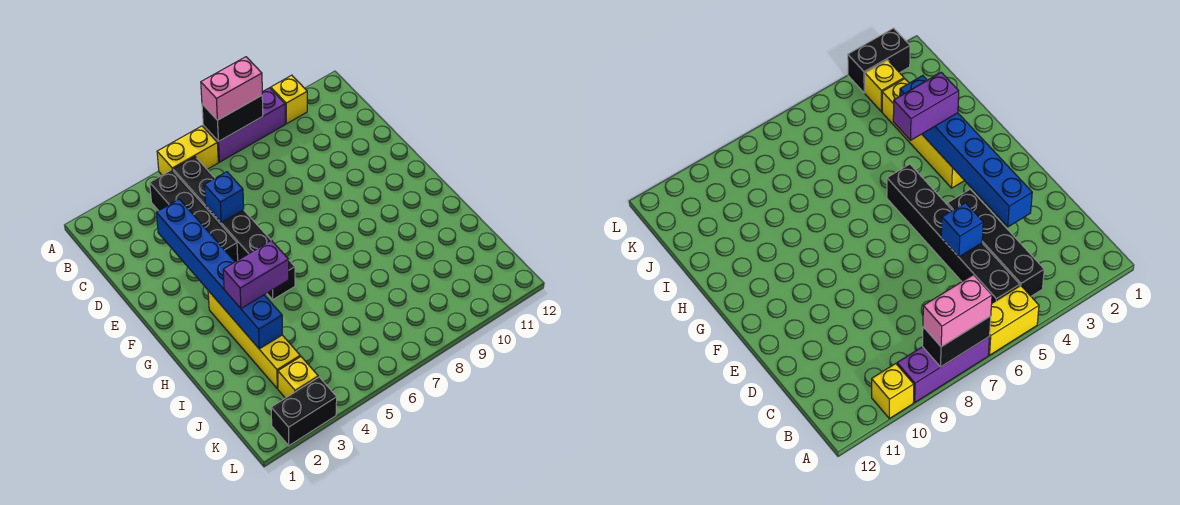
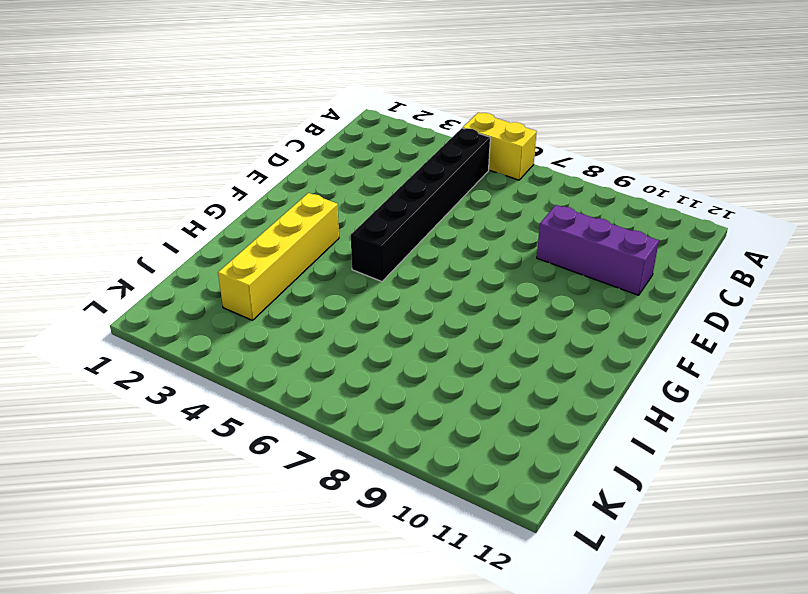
purple brick D9:D11 level 1 -> purple brick A7:A9 level 1
none -> yellow brick A10 level 1
none -> black brick B4:E4 level 1
none -> yellow brick K3 level 1

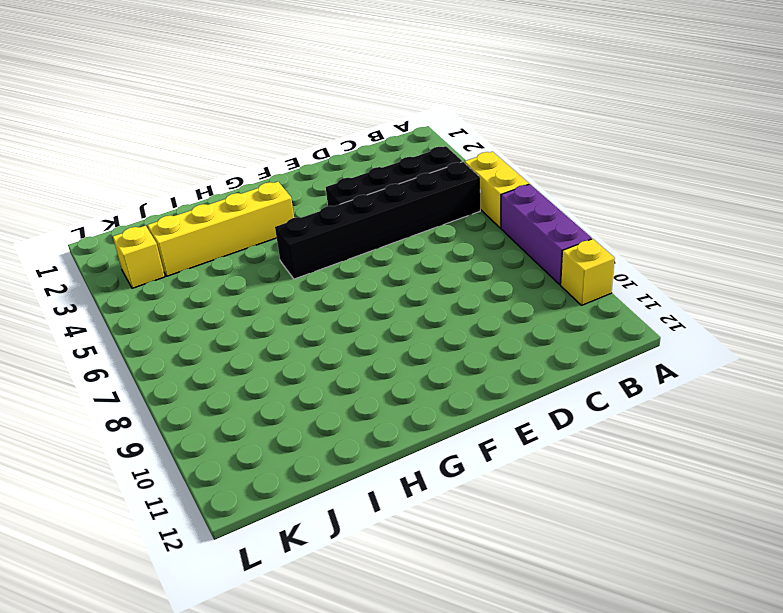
none -> black brick L2:L3 level 1
none -> black brick A7:A8 level 2
none -> blue brick D3:I3 level 2

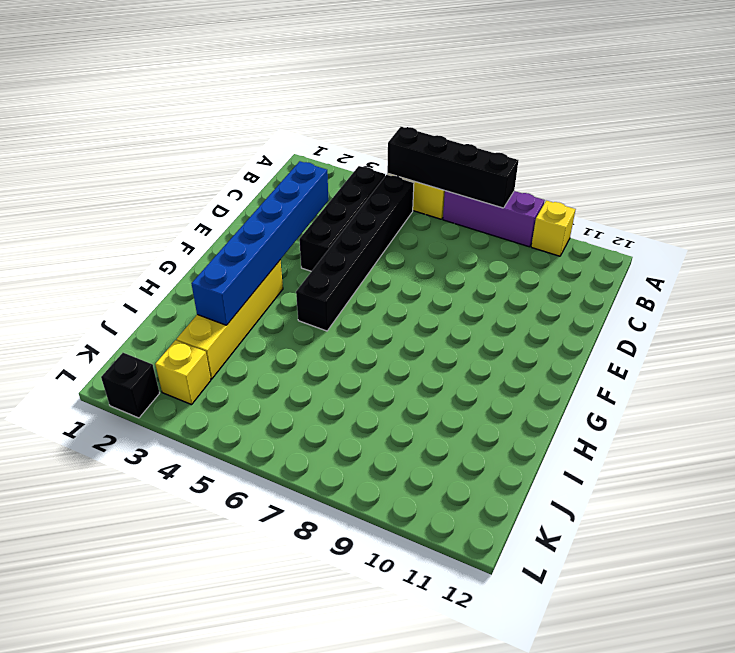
black brick A5:A8 level 2 -> black brick A7:A8 level 2
black brick L2 level 1 -> black brick L2:L3 level 1
none -> blue brick D5 level 2
none -> pink brick A7:A8 level 3
none -> purple brick H3:H4 level 3

